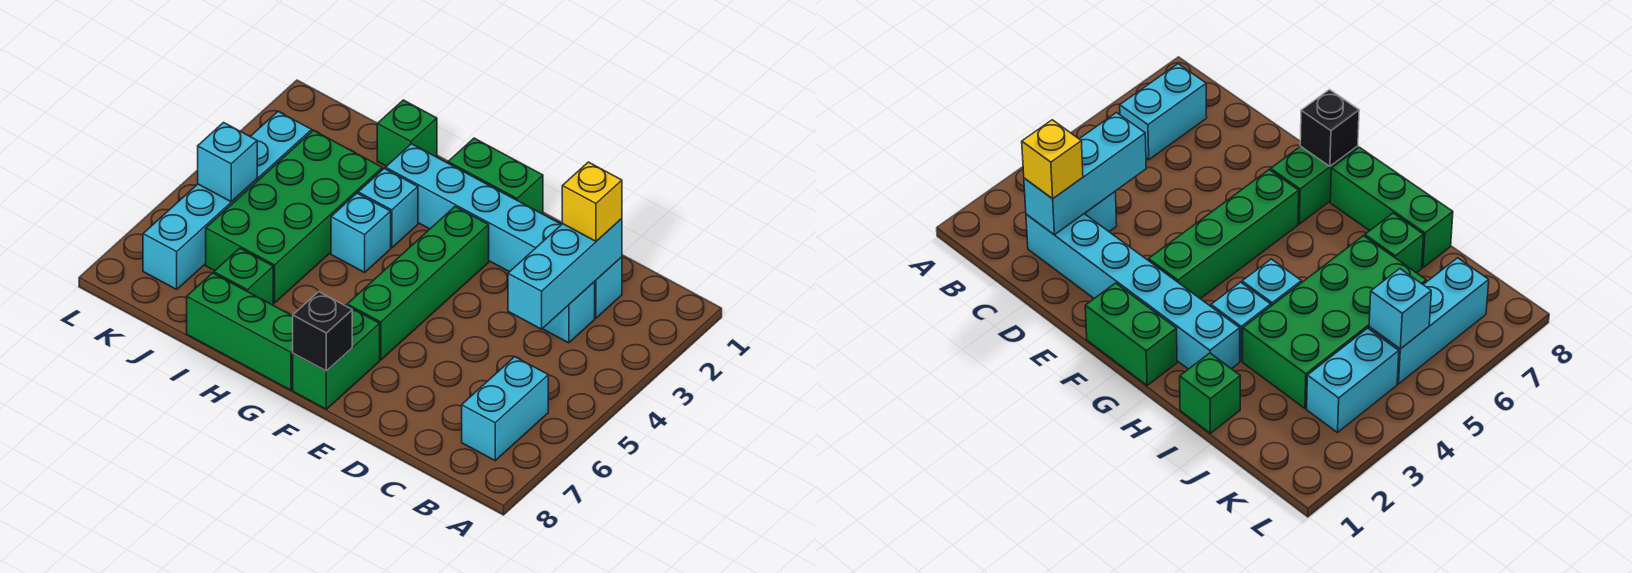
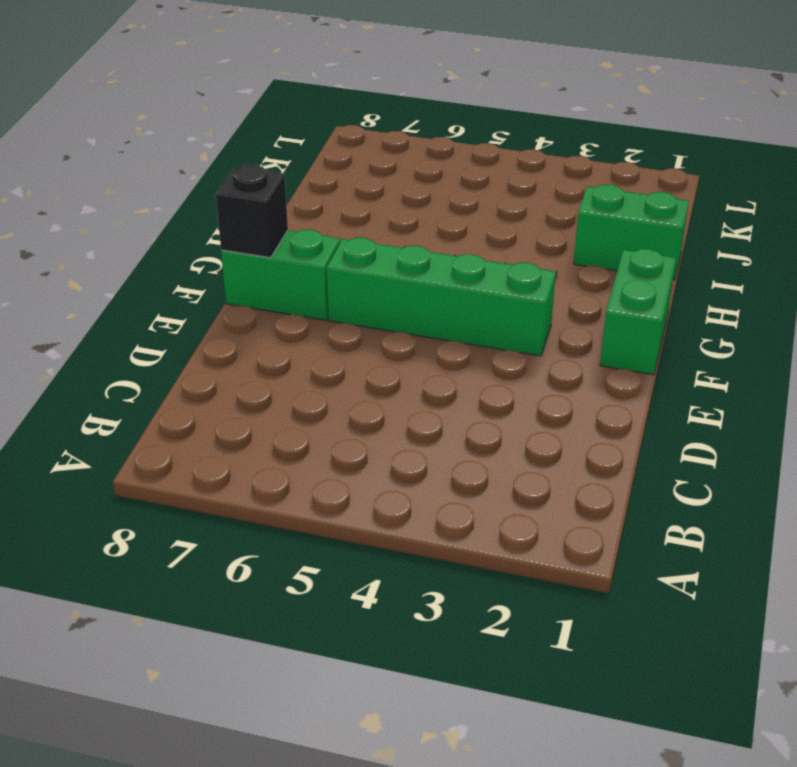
green brick I1:I2 level 1 -> green brick I1 level 1
none -> cyan brick B6:B7 level 1
none -> cyan brick C2:H2 level 1
none -> cyan brick C3 level 1

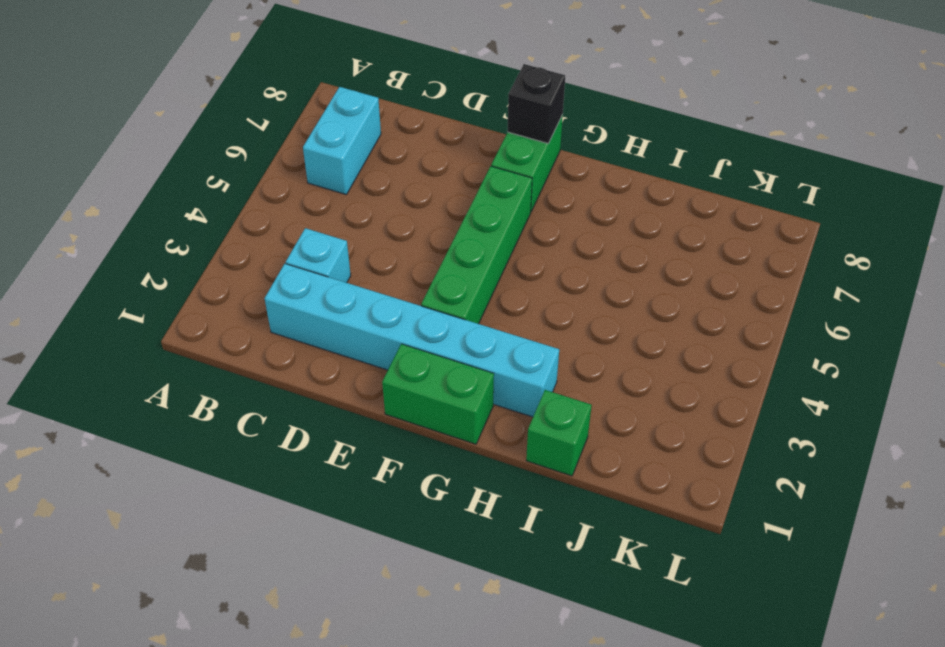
none -> green brick G8:I8 level 1
none -> cyan brick H3 level 1
none -> cyan brick H4 level 1

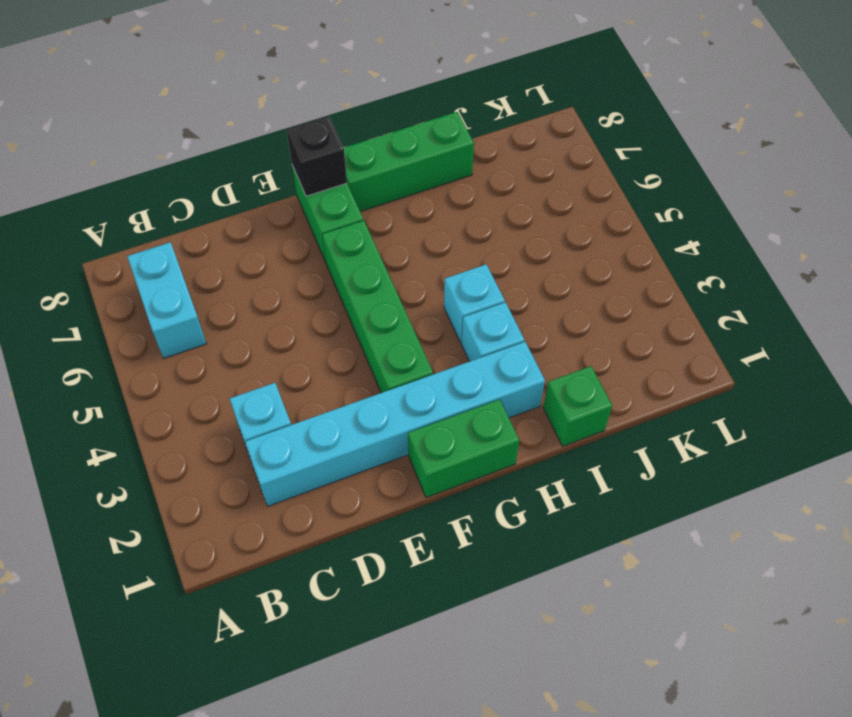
none -> green brick I3:J6 level 1
none -> green brick I7 level 1
none -> cyan brick K3:K4 level 1

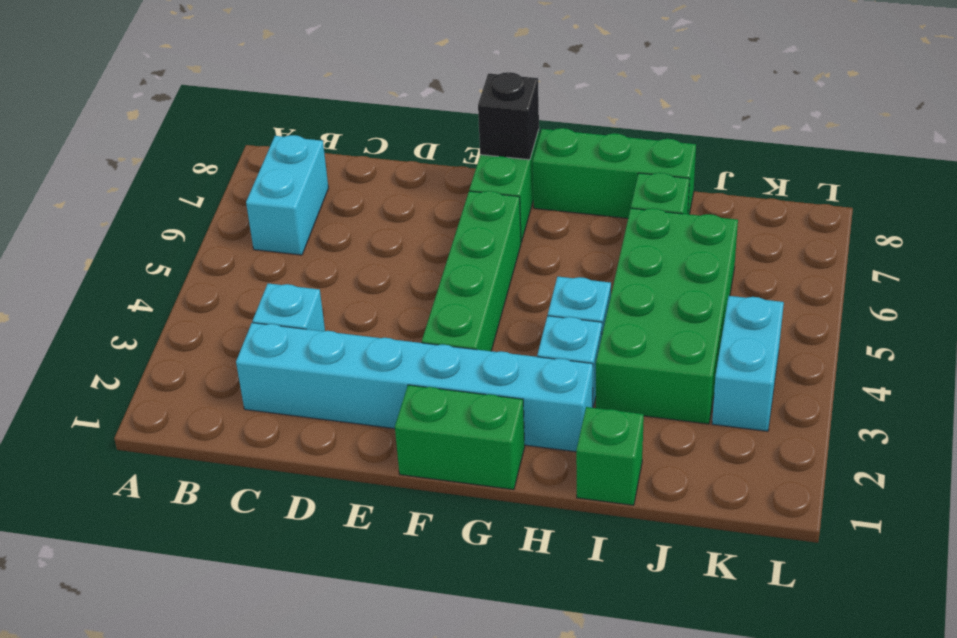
none -> cyan brick K5:K7 level 1
none -> cyan brick C2:C4 level 2
none -> cyan brick K5 level 2

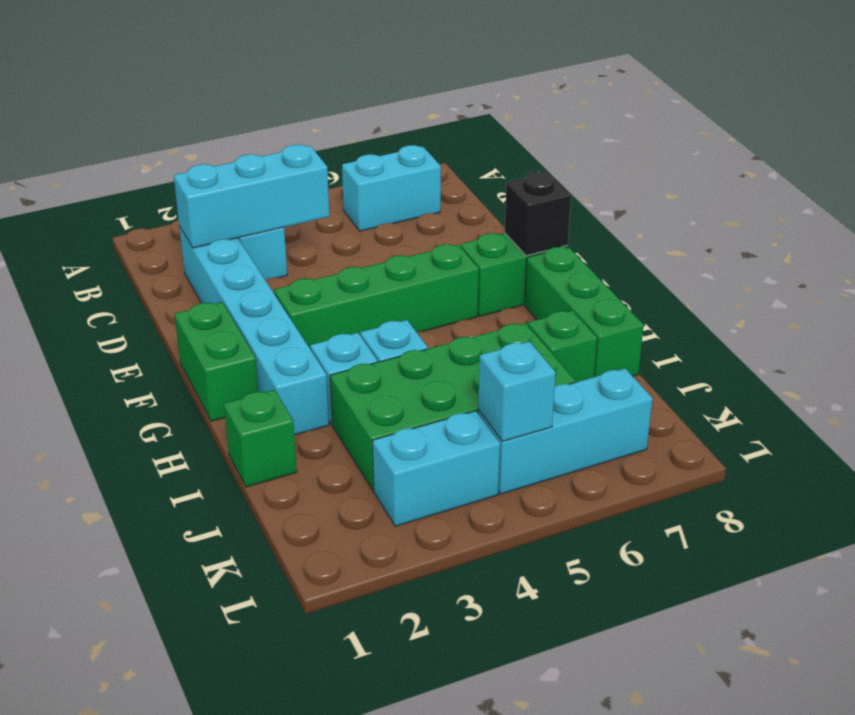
none -> yellow brick C2 level 3

